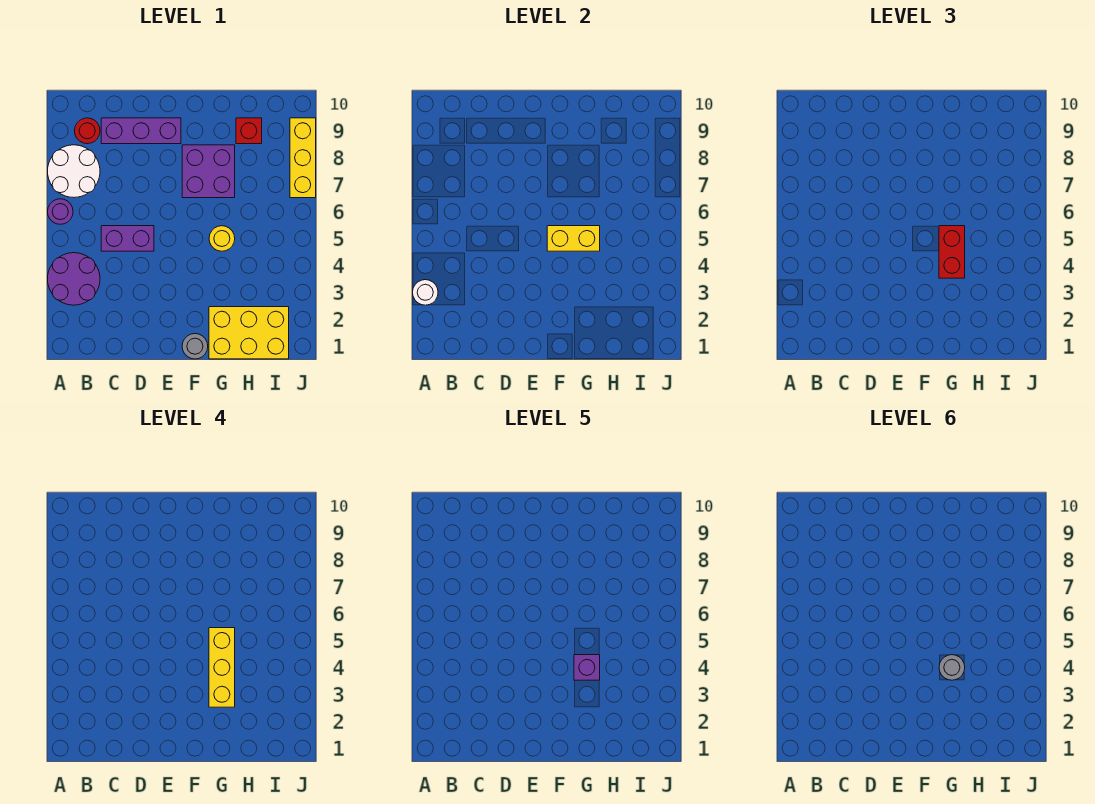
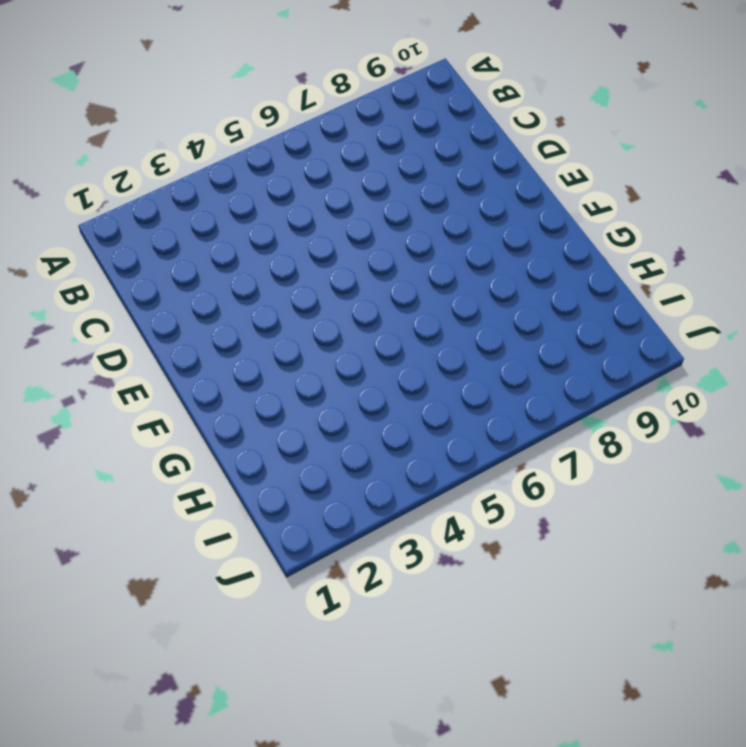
none -> purple round brick A3:B4 level 1
none -> purple round brick A6 level 1
none -> white round brick A7:B8 level 1

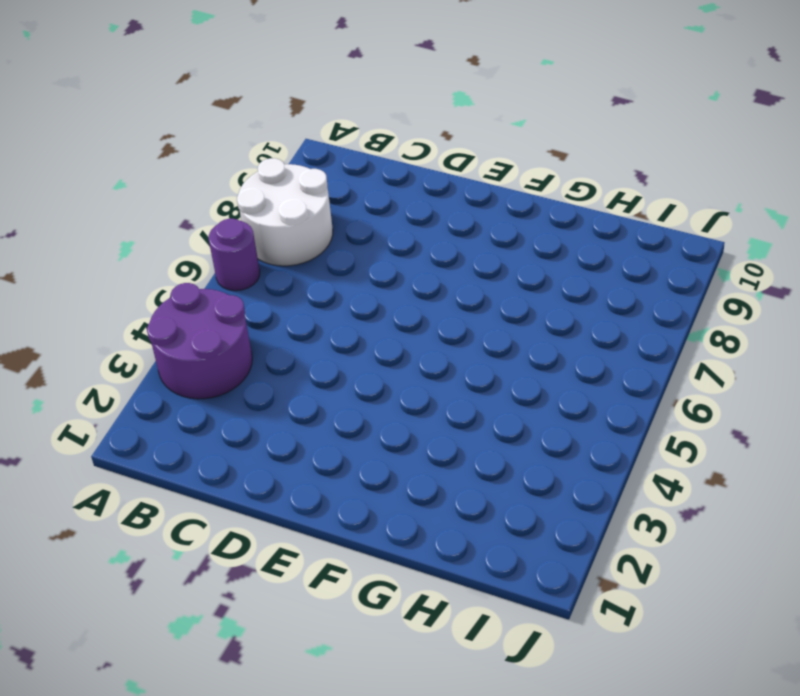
none -> red round brick B9 level 1
none -> purple brick C5:D5 level 1
none -> purple brick C9:E9 level 1

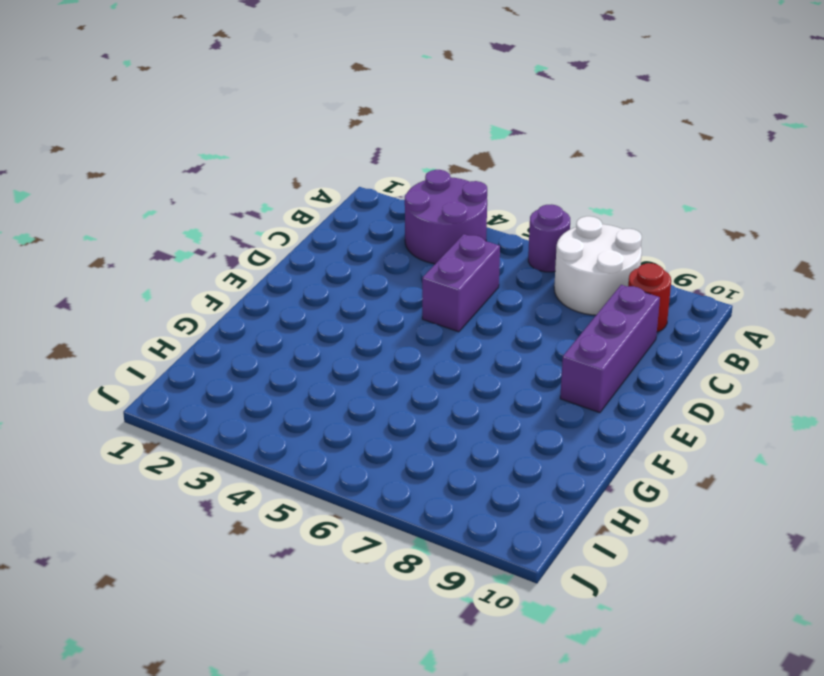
none -> grey round brick F1 level 1
none -> purple brick F7:G8 level 1
none -> yellow brick G1:I2 level 1

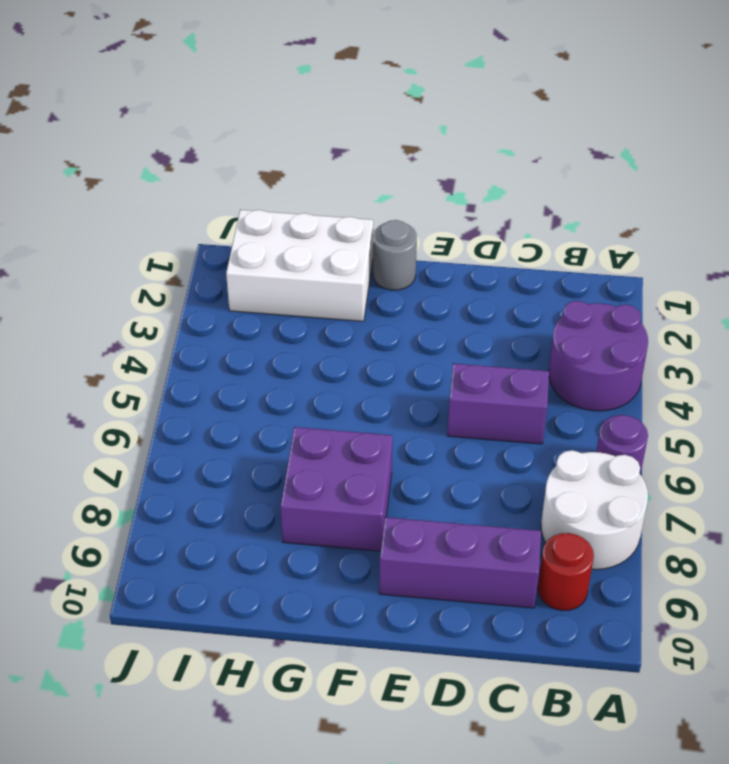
white brick G1:I2 level 1 -> yellow brick G1:I2 level 1
none -> yellow round brick G5 level 1
none -> red brick H9 level 1
none -> yellow brick J7:J9 level 1

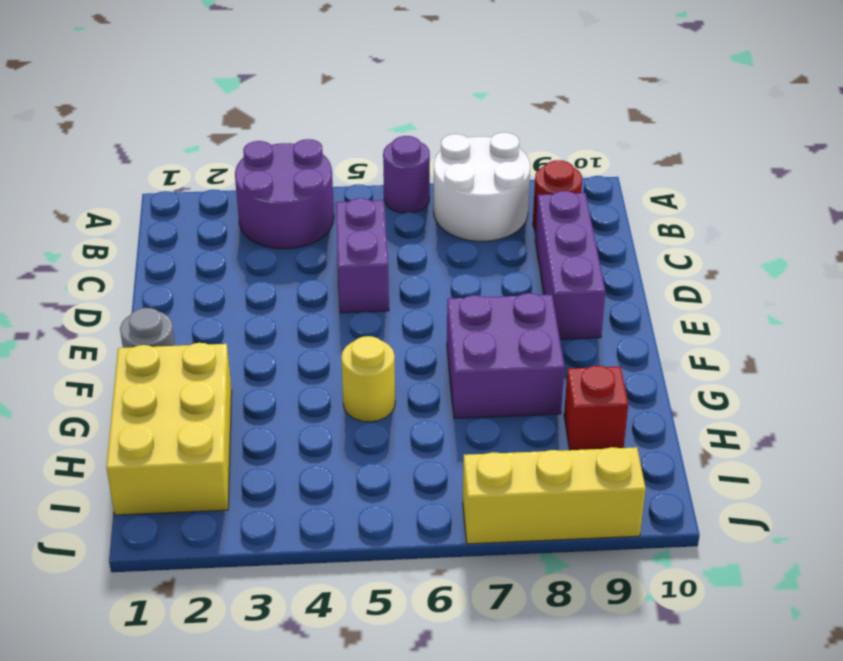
none -> white round brick A3 level 2
none -> yellow brick F5:G5 level 2
none -> red brick G4:G5 level 3

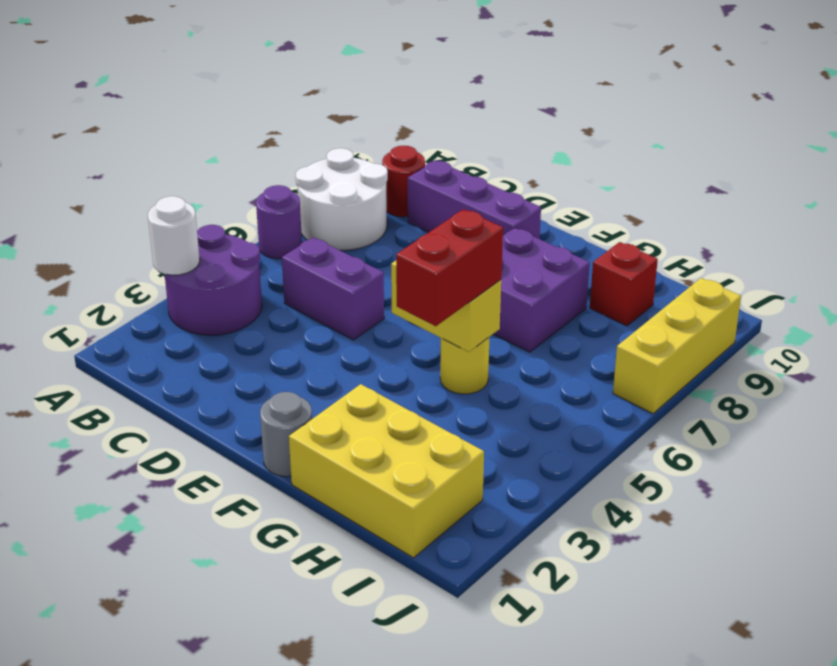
none -> yellow brick G3:G5 level 4
none -> purple brick G4 level 5
none -> grey round brick G4 level 6

